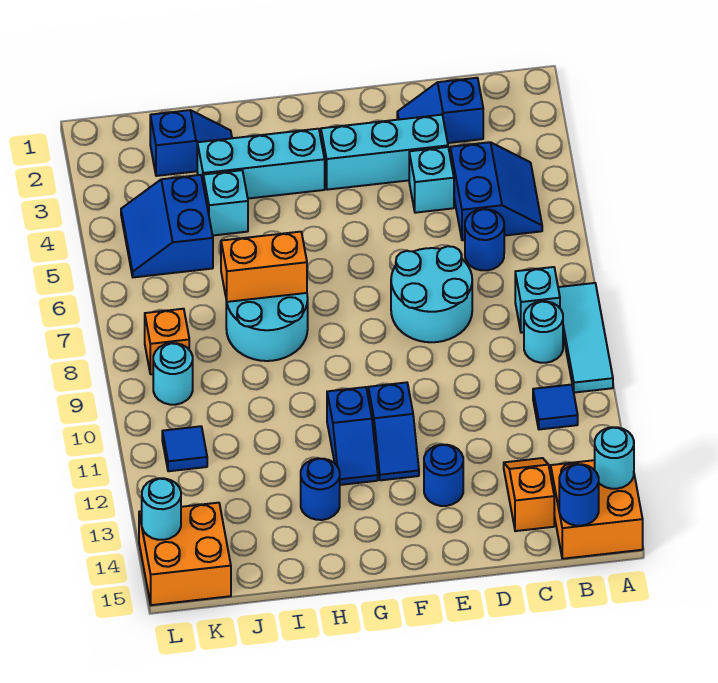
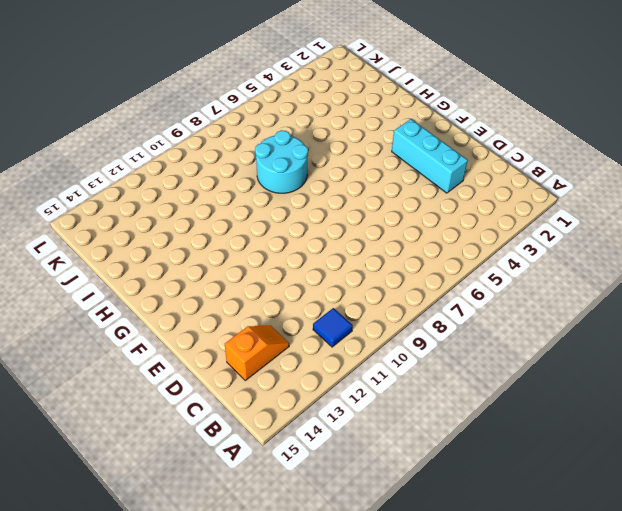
none -> cyan tile A8:A10 level 1
none -> orange brick A14:B15 level 1
none -> blue slope B4:C5 level 1 top C

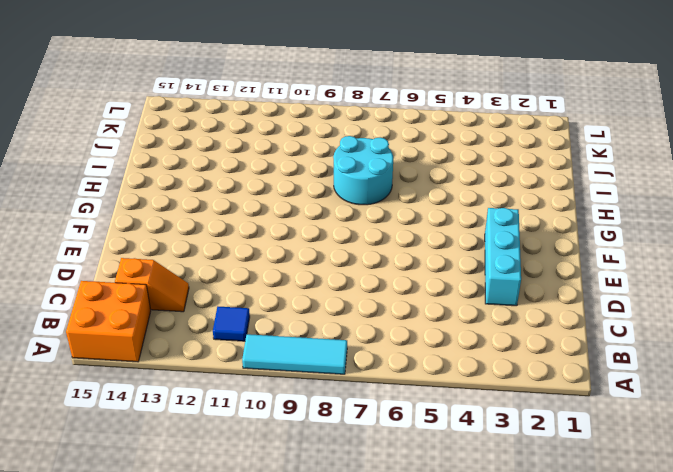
none -> blue slope B4:C5 level 1 top C
none -> cyan brick B8 level 1
none -> cyan round brick B9 level 1

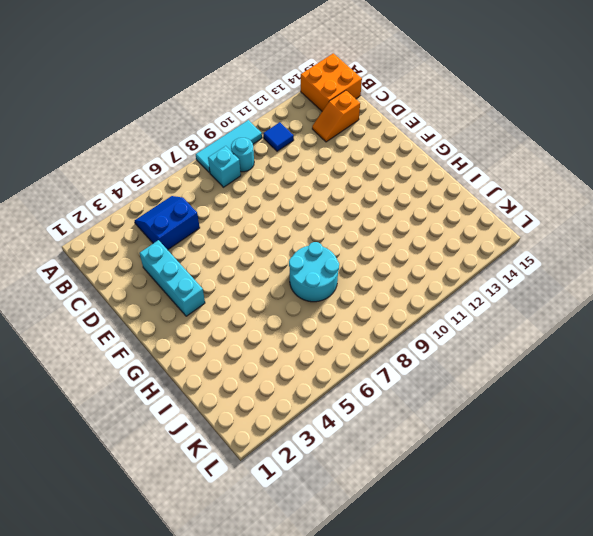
none -> blue slope C2:D2 level 1 top C
none -> blue round brick C6 level 1
none -> cyan brick D4 level 1

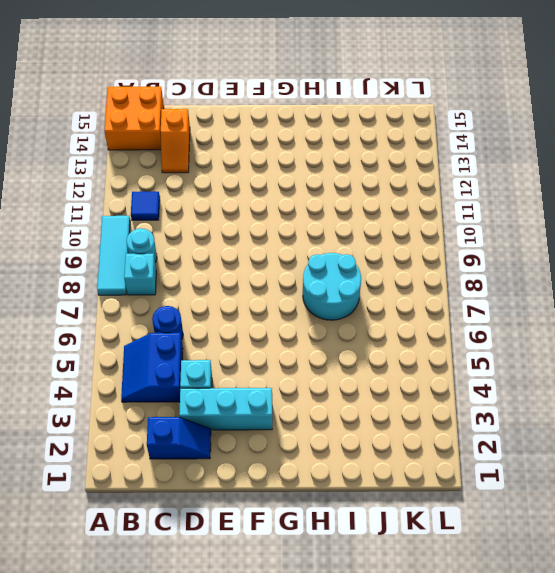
none -> cyan round brick D7:E8 level 1
none -> blue round brick E13 level 1
none -> blue slope F11:F12 level 1 top 11

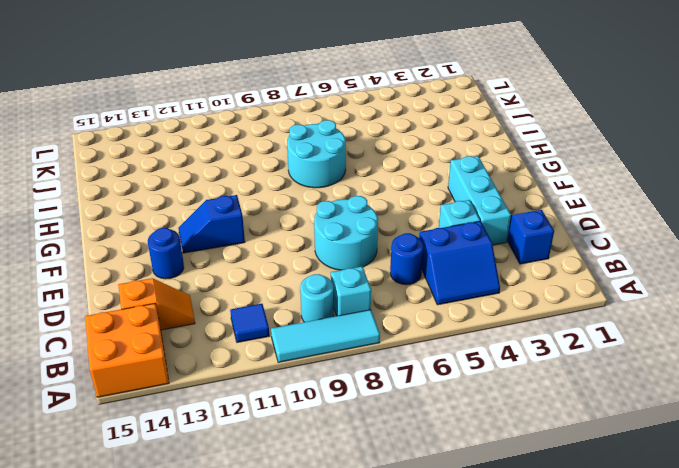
none -> cyan brick G3:I3 level 1
none -> blue slope G11:G12 level 1 top 11
none -> blue round brick H13 level 1

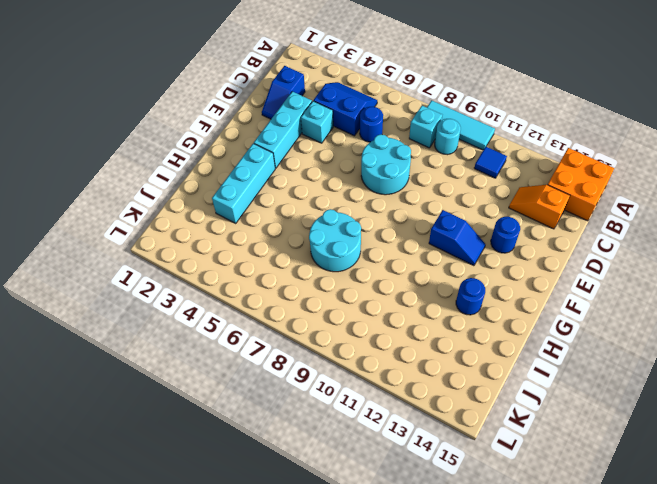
none -> blue slope G11:G12 level 1 top 11
none -> blue slope I2:J2 level 1 top J
none -> cyan brick I4 level 1

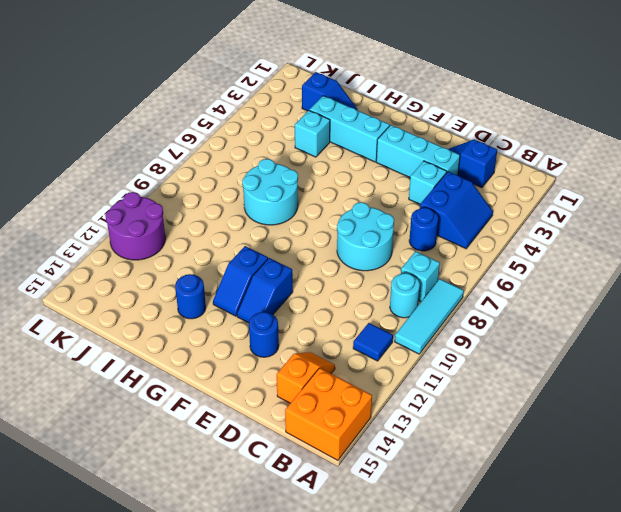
purple round brick K11:L12 level 1 -> blue tile K11 level 1
none -> blue slope J4:K5 level 1 top J
none -> orange brick K8 level 1
none -> cyan round brick K9 level 1

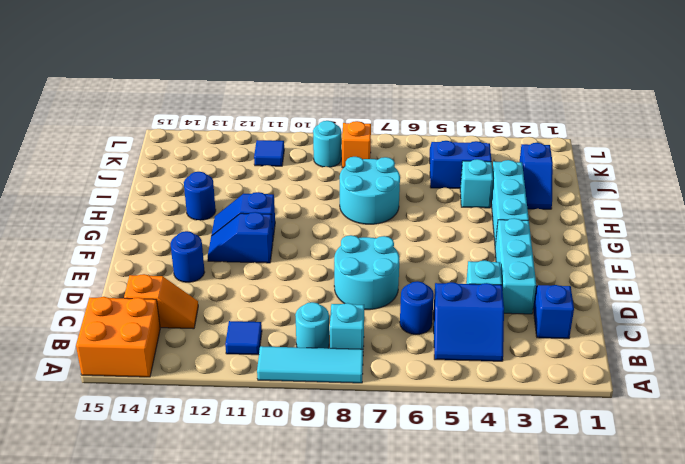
none -> orange brick K14:L15 level 1
none -> cyan round brick A14 level 2
none -> blue round brick B15 level 2

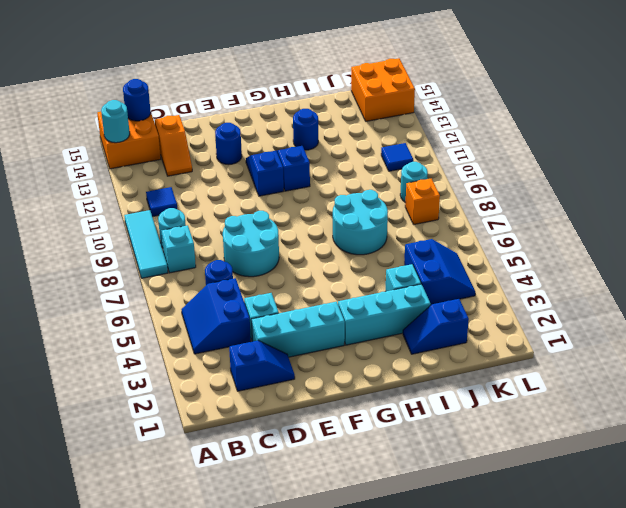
none -> orange brick H7:I7 level 2
none -> cyan round brick L14 level 2

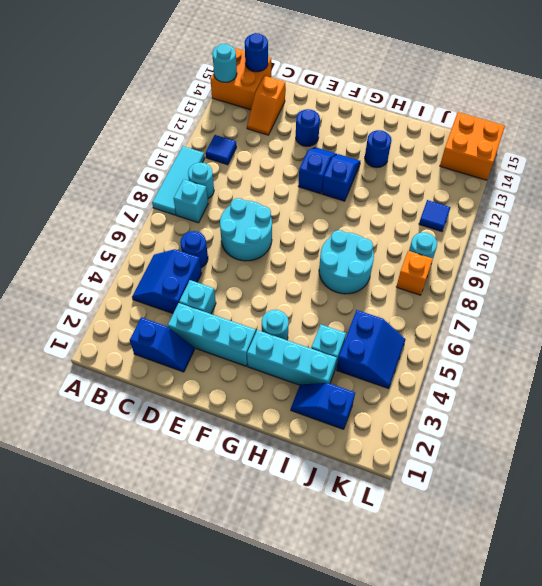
cyan round brick G4 level 1 -> cyan round brick L14 level 2
none -> orange brick H7:I7 level 2

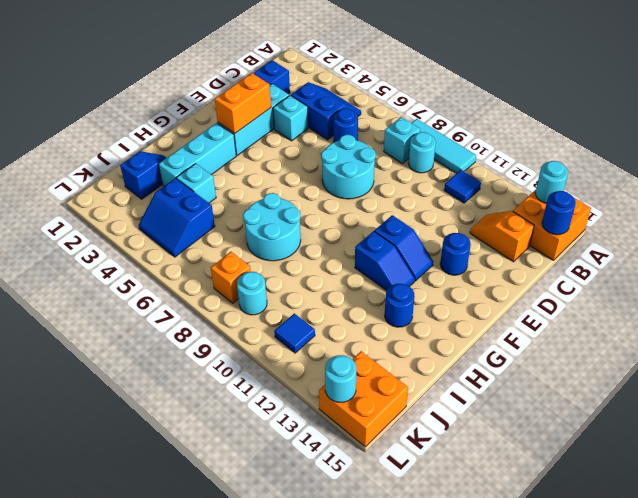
orange brick E3:F3 level 2 -> orange brick H7:I7 level 2

